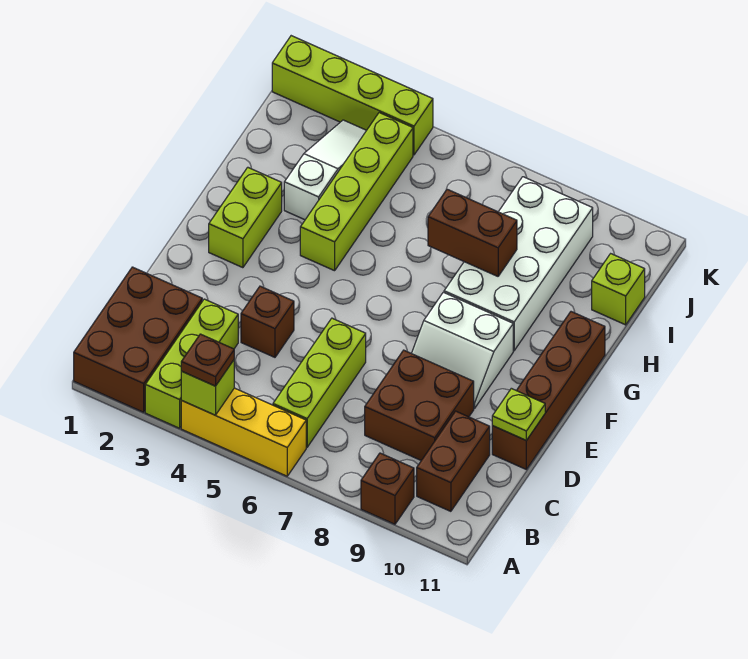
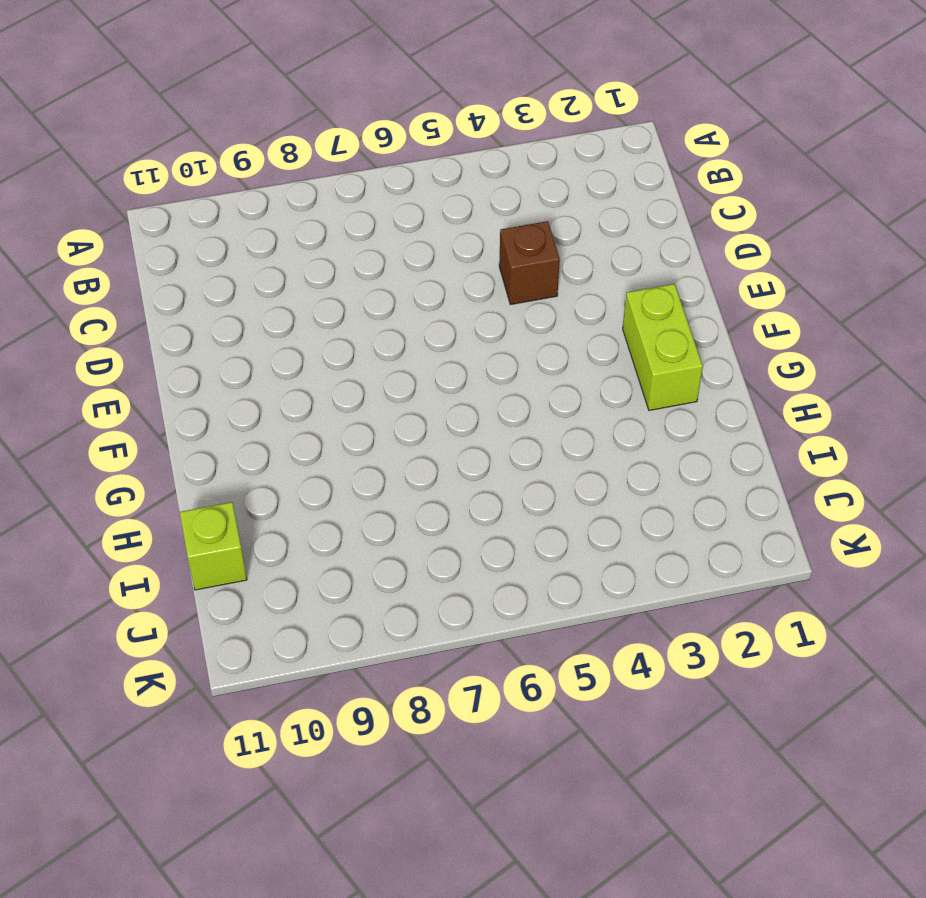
none -> brown brick A1:C2 level 1
none -> lime brick A3:C3 level 1
none -> yellow brick A4:A6 level 1

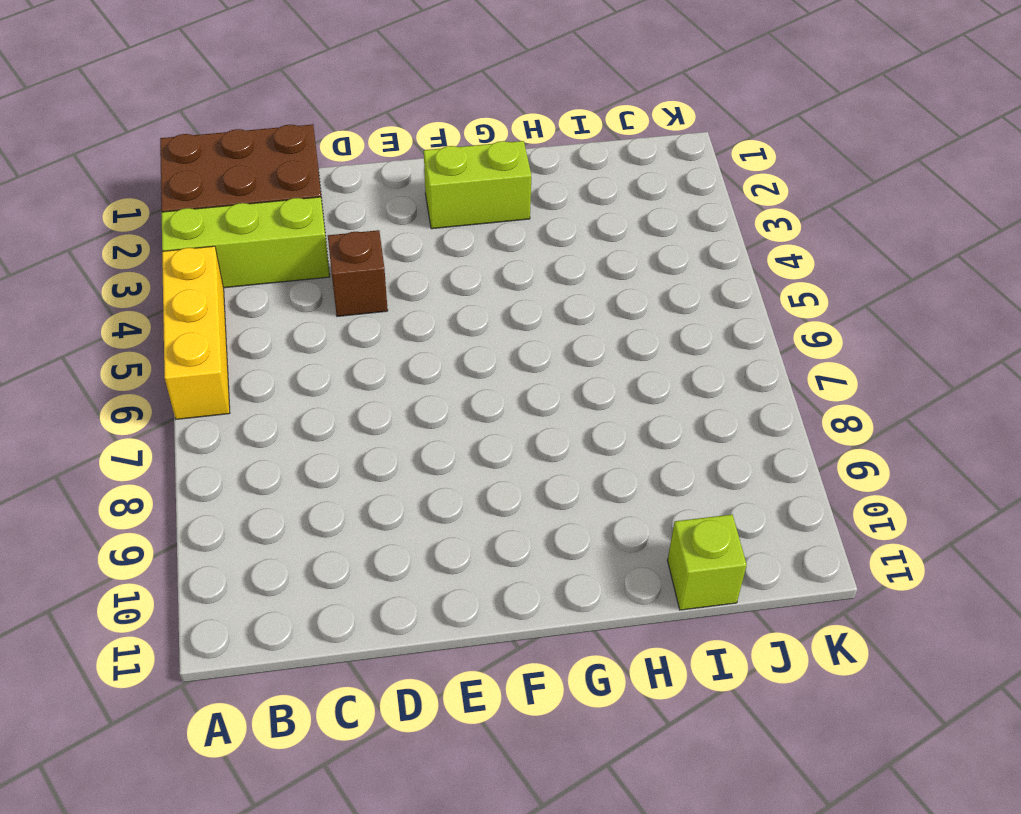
none -> brown brick A9 level 1
none -> lime brick B6:D6 level 1
none -> brown brick B10:C10 level 1

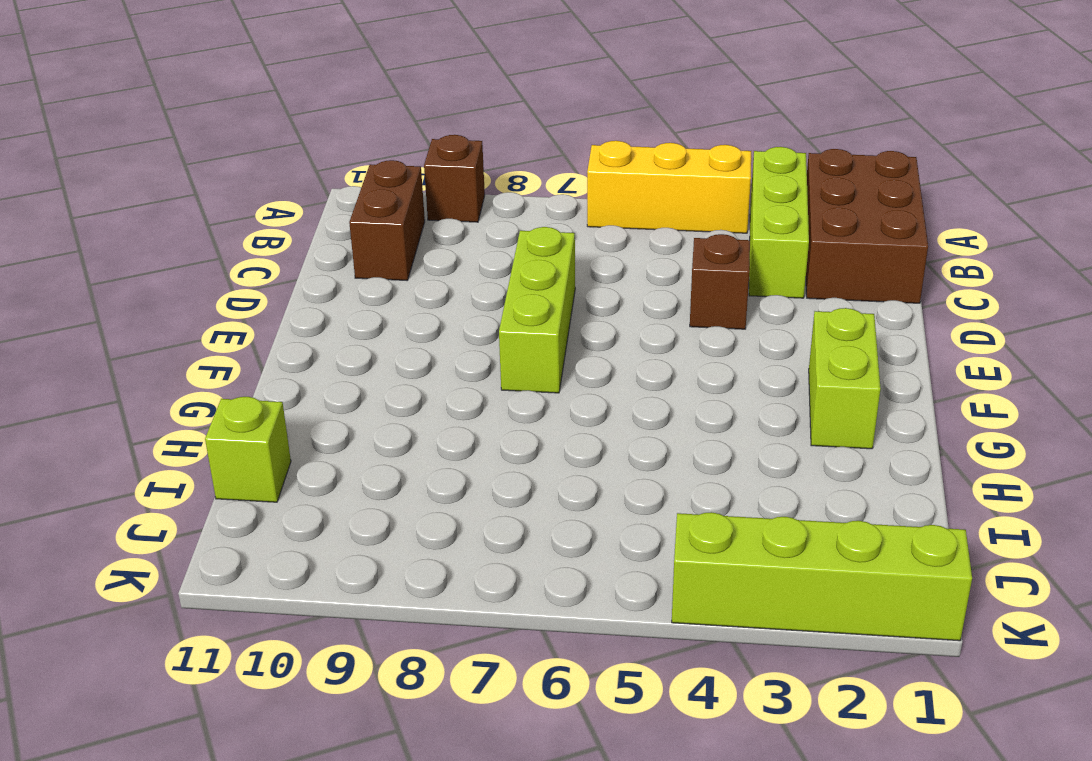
lime brick D7:F7 level 1 -> lime brick B6:D6 level 1
none -> brown brick C8:D9 level 1
none -> brown brick D11:G11 level 1
none -> white slope E8:F9 level 1 top F

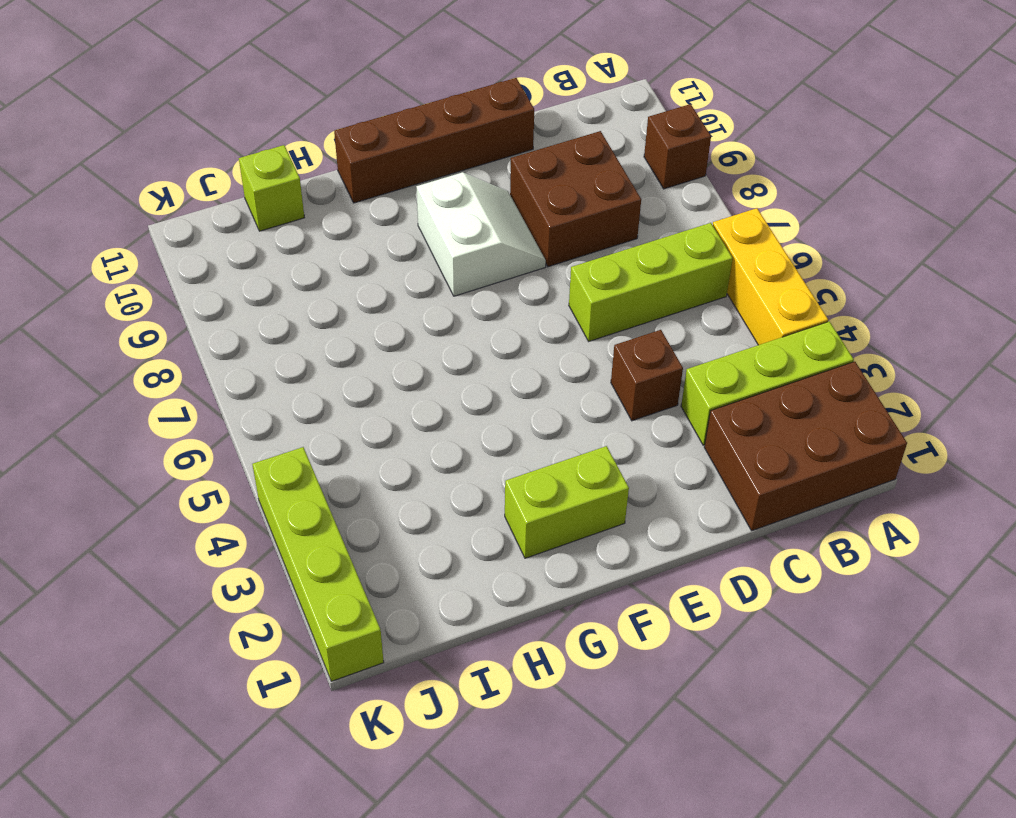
none -> brown brick B10:C10 level 1
none -> lime brick G4:J4 level 1
none -> white brick G8:J9 level 1

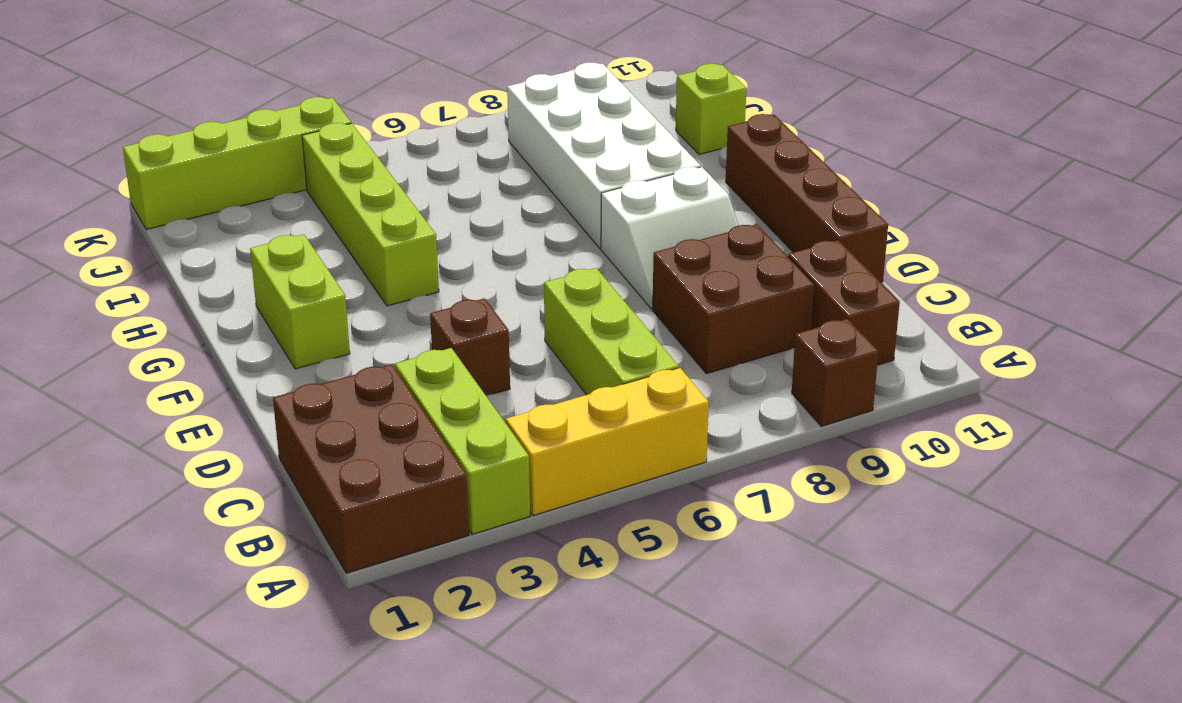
none -> white slope H3:J3 level 1 top H
none -> lime brick A4 level 2
none -> lime plate D11 level 2

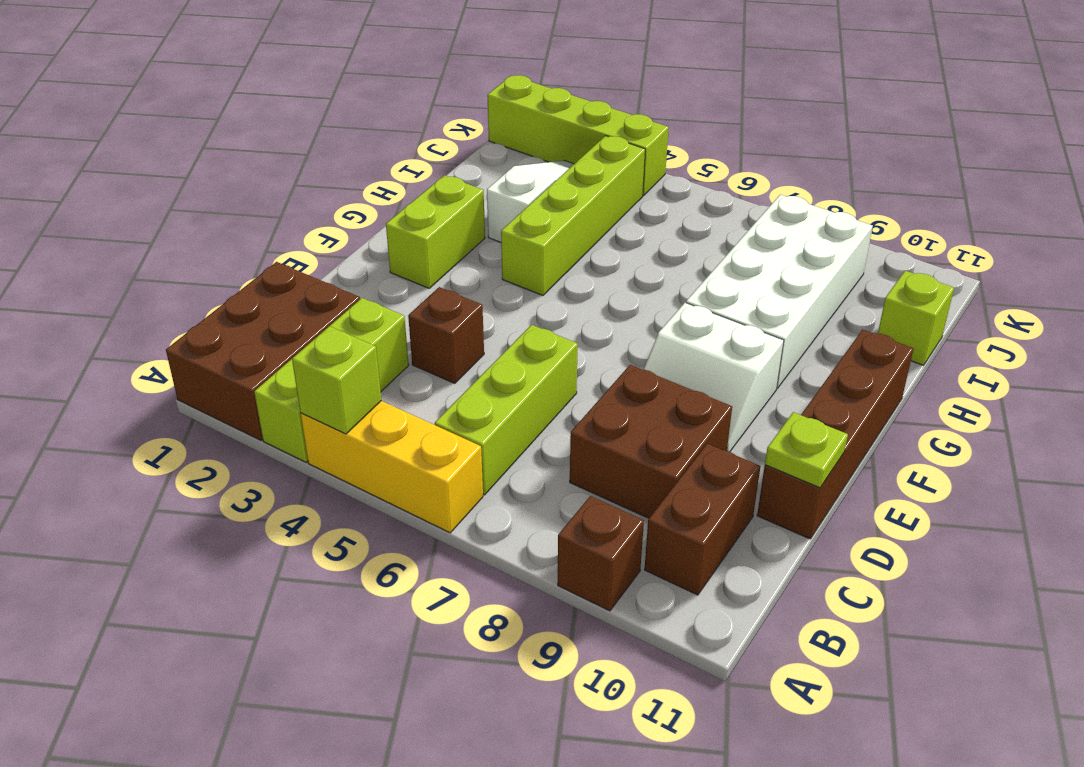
none -> brown brick H7:H8 level 2
none -> brown plate A4 level 3

